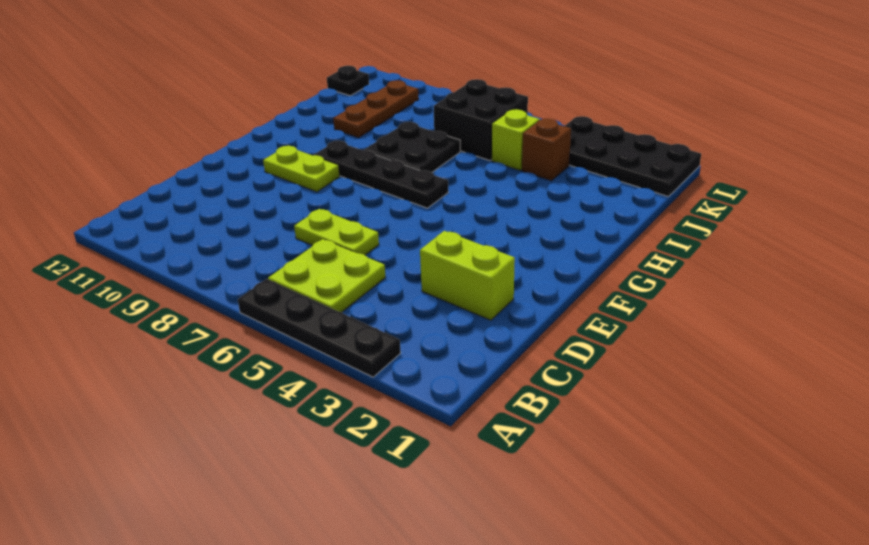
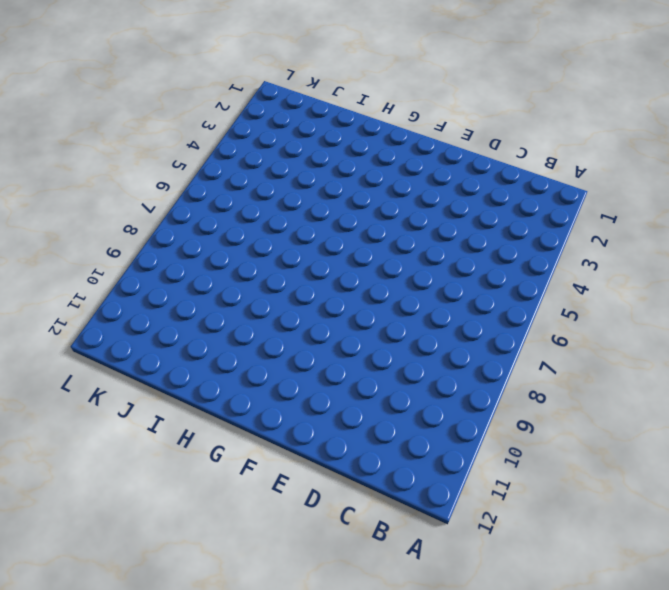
none -> black plate A3:A6 level 1
none -> lime plate B5:C6 level 1
none -> lime brick D2:D3 level 1

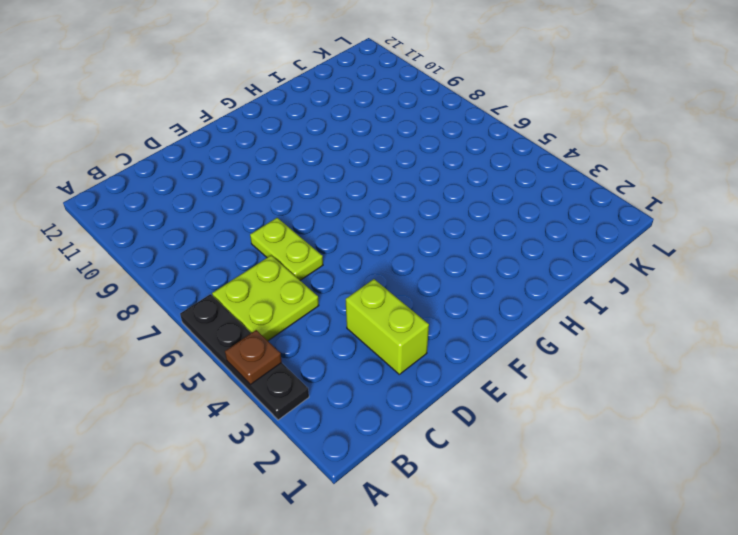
brown plate A4 level 2 -> none
none -> lime plate F9:F10 level 1
none -> black plate G6:G9 level 1
none -> black plate H7:I8 level 1

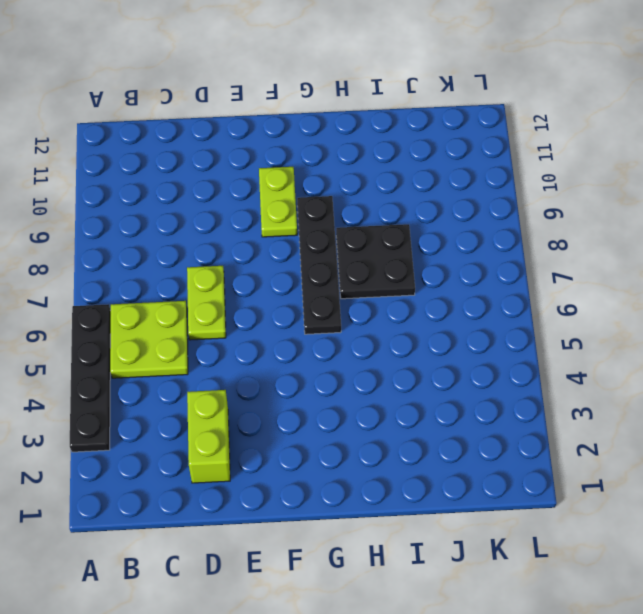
none -> brown plate I10:K10 level 1
none -> brown brick J4 level 1
none -> lime brick J5 level 1

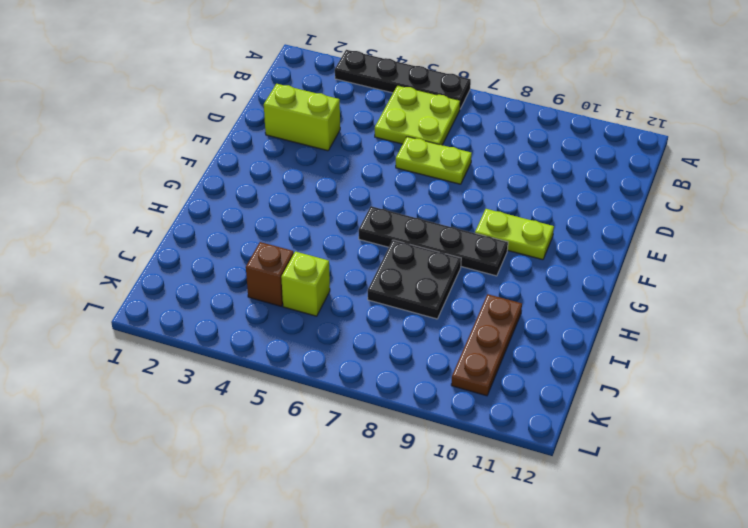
none -> black brick J6:K7 level 1
none -> black plate K1:L4 level 1
none -> black plate K12 level 1

